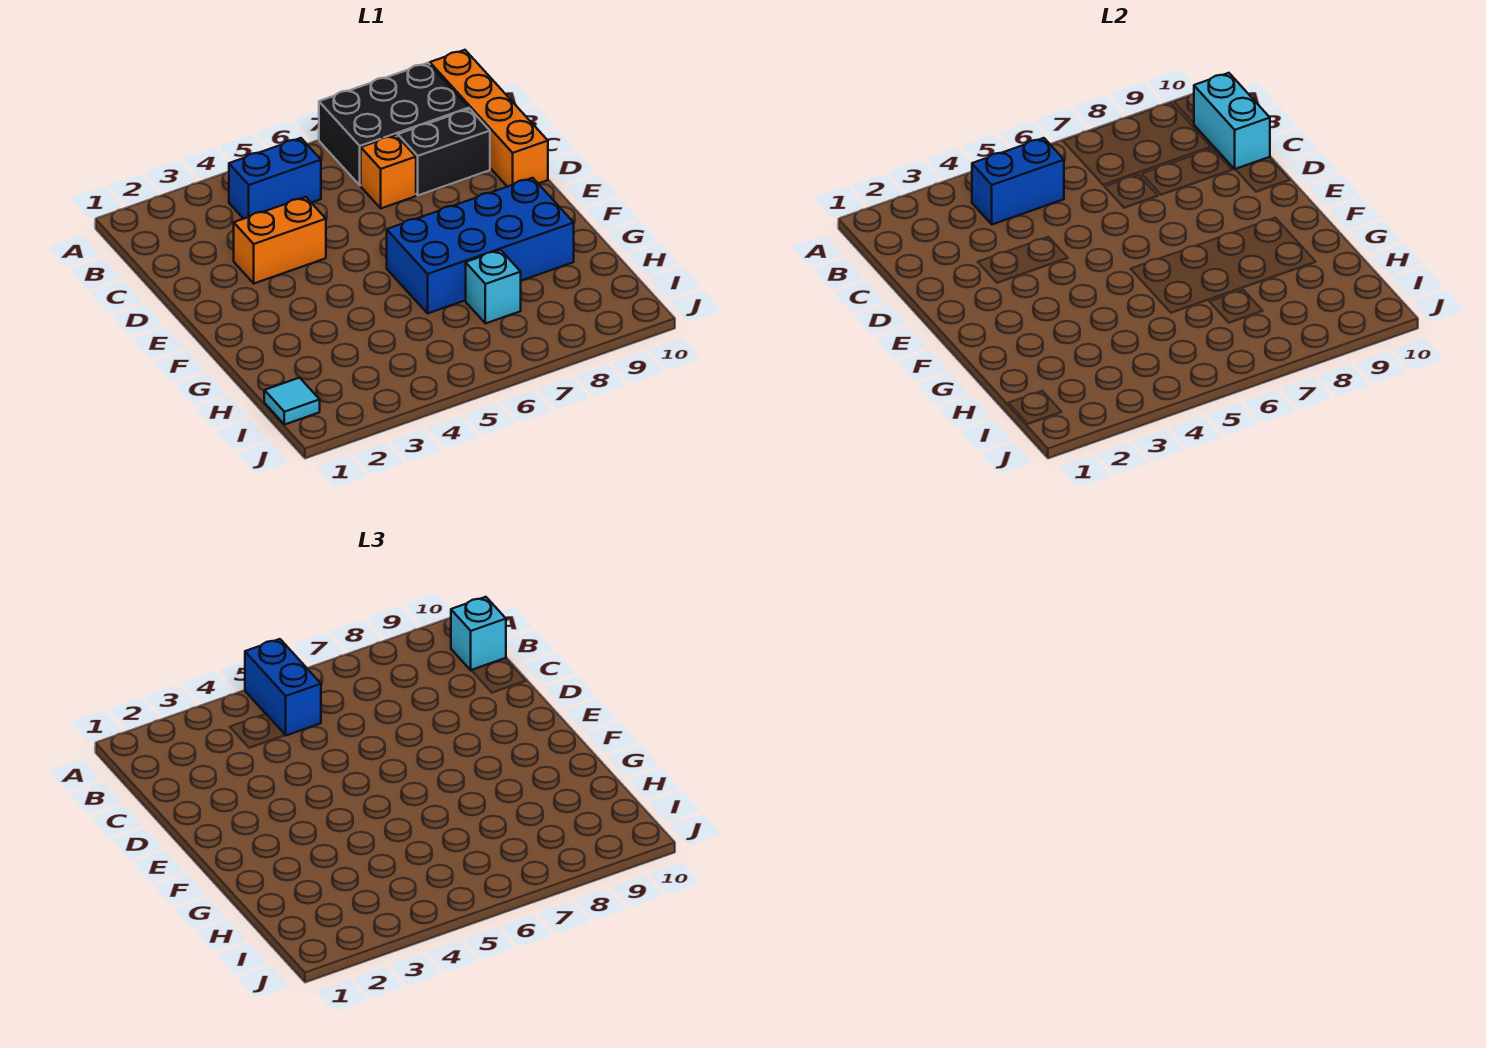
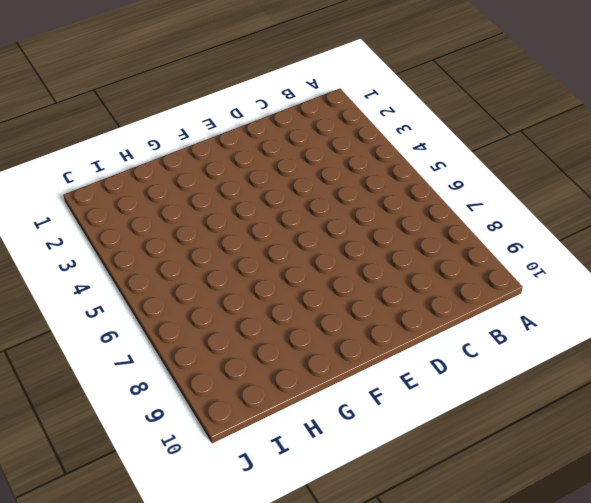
none -> black brick A7:B9 level 1
none -> orange brick A10:D10 level 1
none -> blue brick B4:B5 level 1

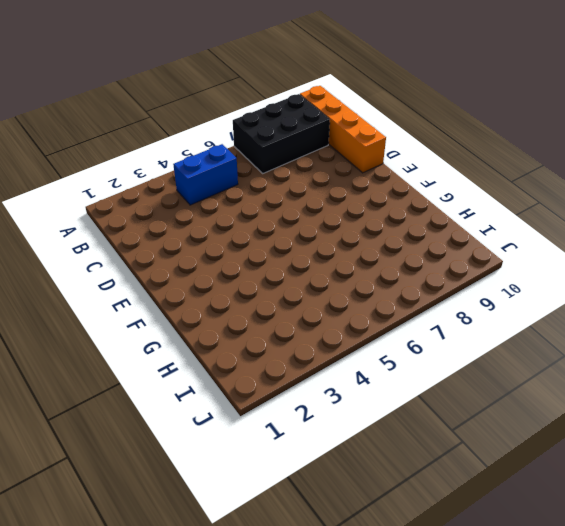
none -> orange brick C7 level 1
none -> black brick C8:C9 level 1
none -> orange brick D3:D4 level 1

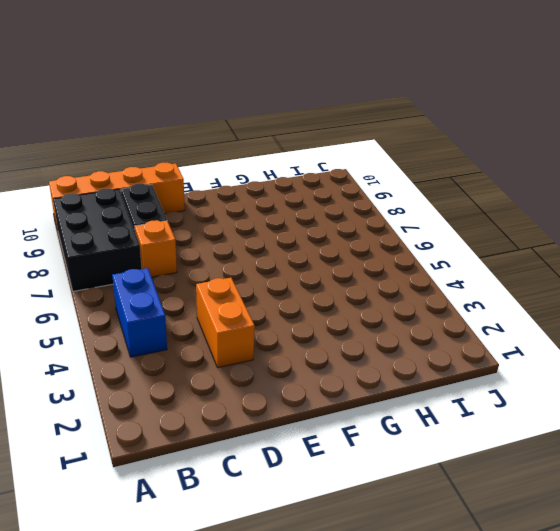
none -> blue brick F6:G9 level 1
none -> cyan brick H7 level 1
none -> cyan tile I1 level 1

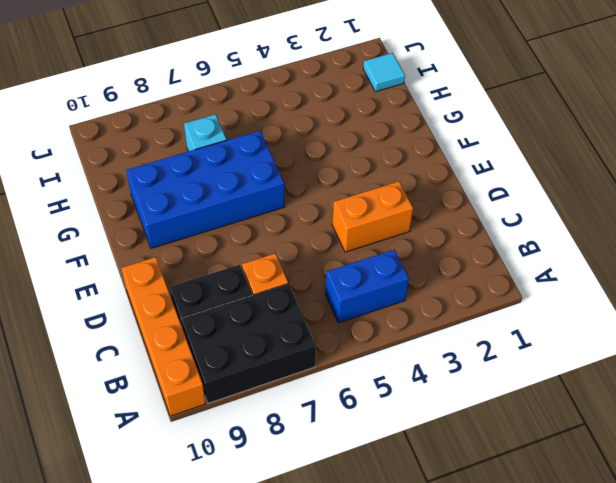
none -> blue brick B4:B5 level 2
none -> cyan brick B10:C10 level 2
none -> blue brick A5:B5 level 3

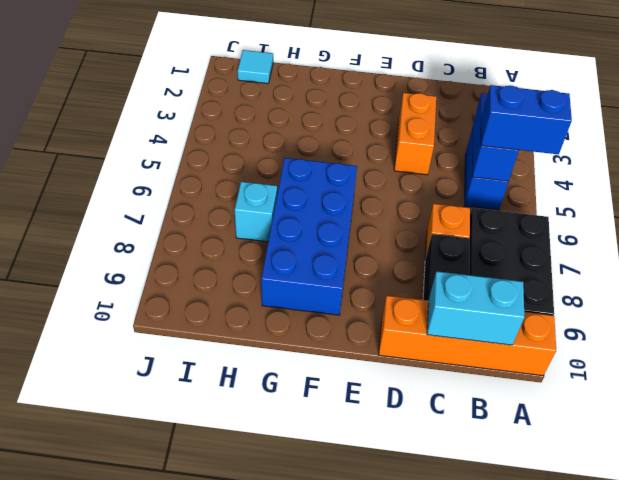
none -> cyan brick B10 level 3

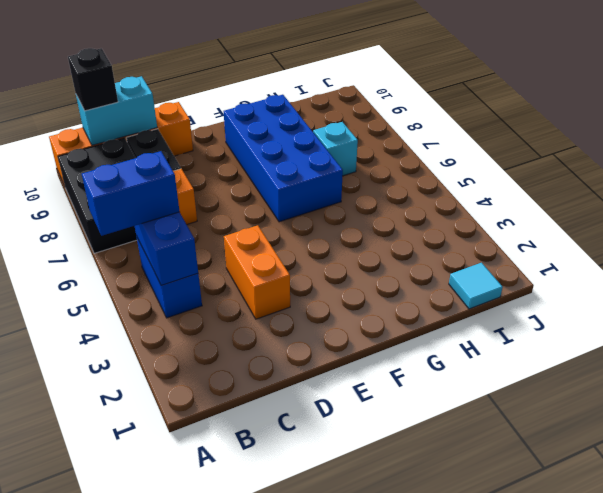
black brick B10 level 3 -> cyan brick B10 level 3

